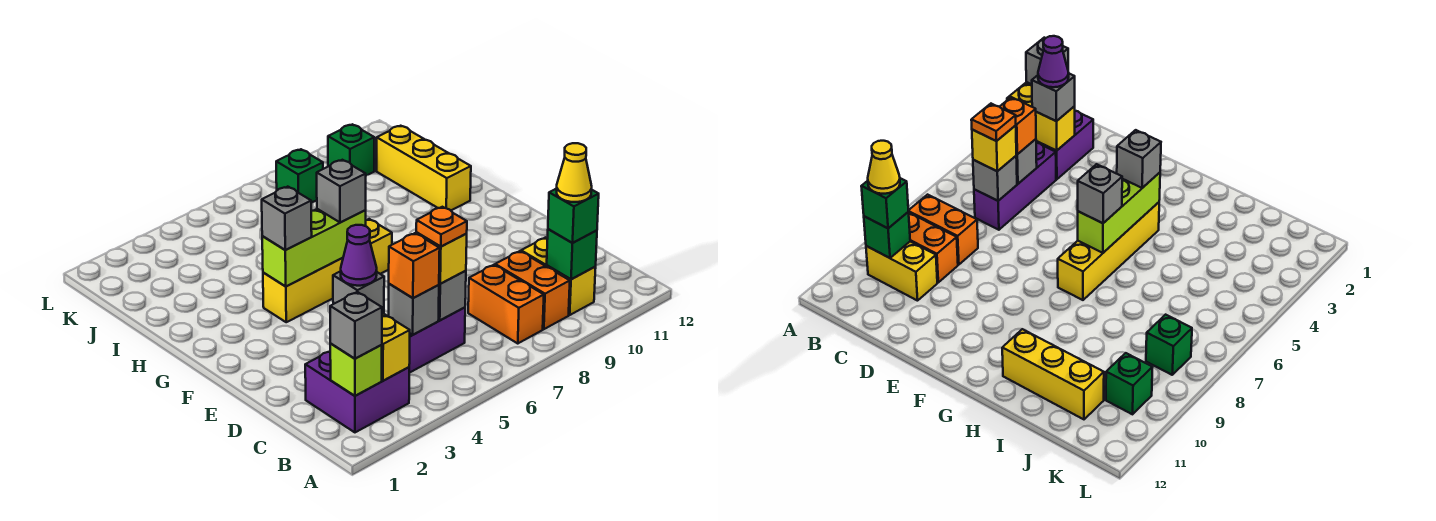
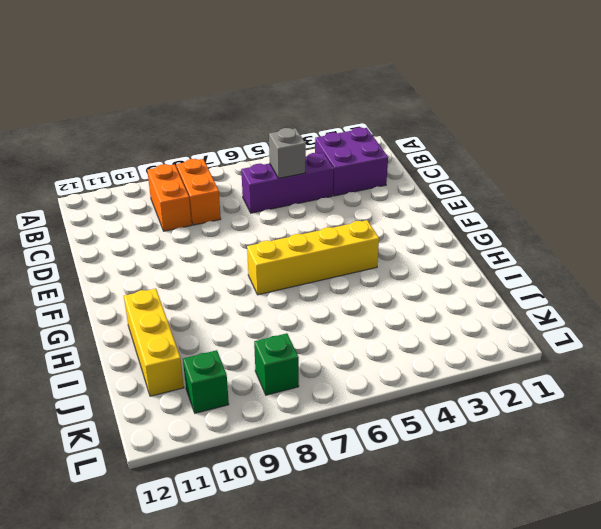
none -> yellow brick B10:C10 level 1
none -> lime brick B2 level 2
none -> yellow brick B3:C3 level 2

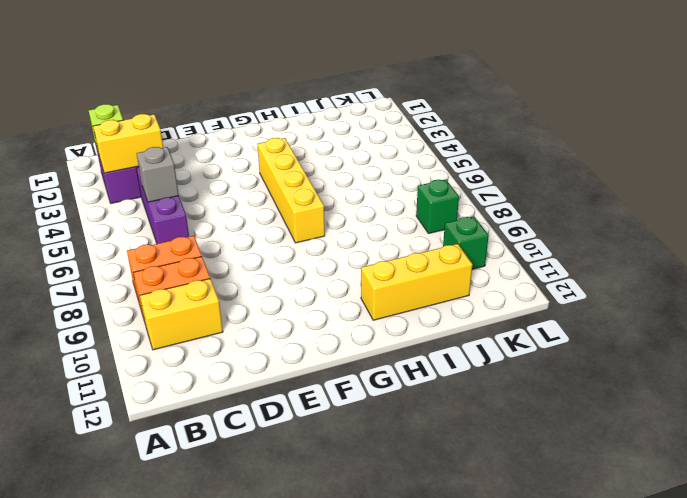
none -> green brick B10 level 2
none -> grey brick C6 level 2
none -> lime brick G4:G6 level 2

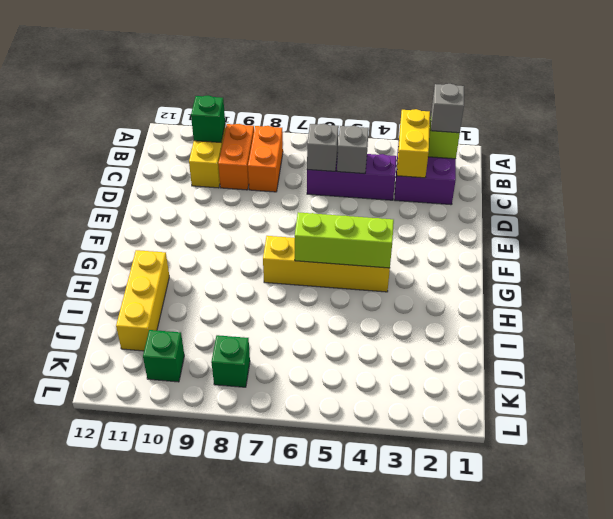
none -> green brick B10 level 3
none -> grey brick C3 level 3
none -> orange brick C5 level 3

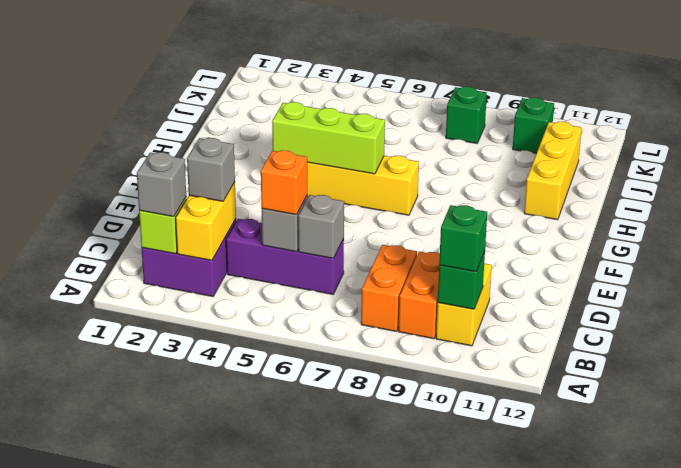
none -> yellow brick C6 level 3
none -> grey brick G4 level 3
none -> grey brick G6 level 3

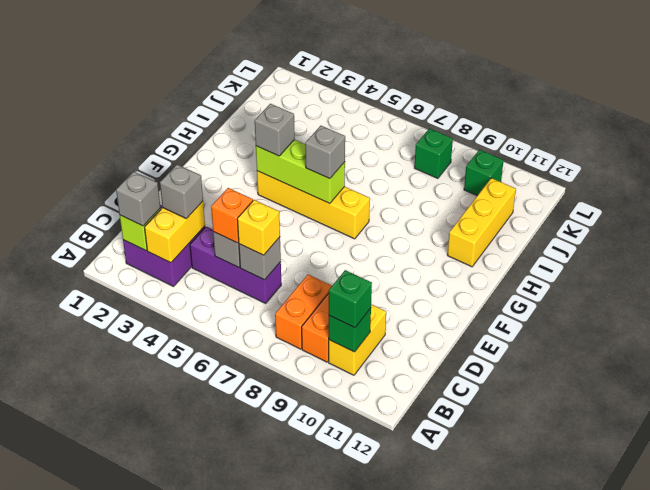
none -> yellow cone B10 level 4
none -> purple cone C3 level 4
none -> orange plate C6 level 4

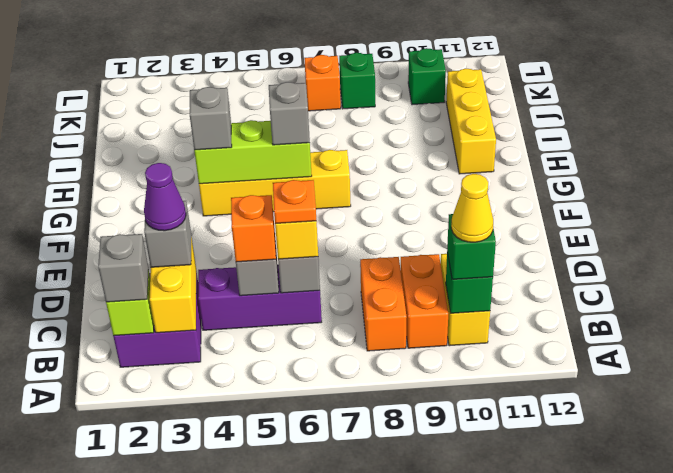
orange brick K7 level 1 -> none

